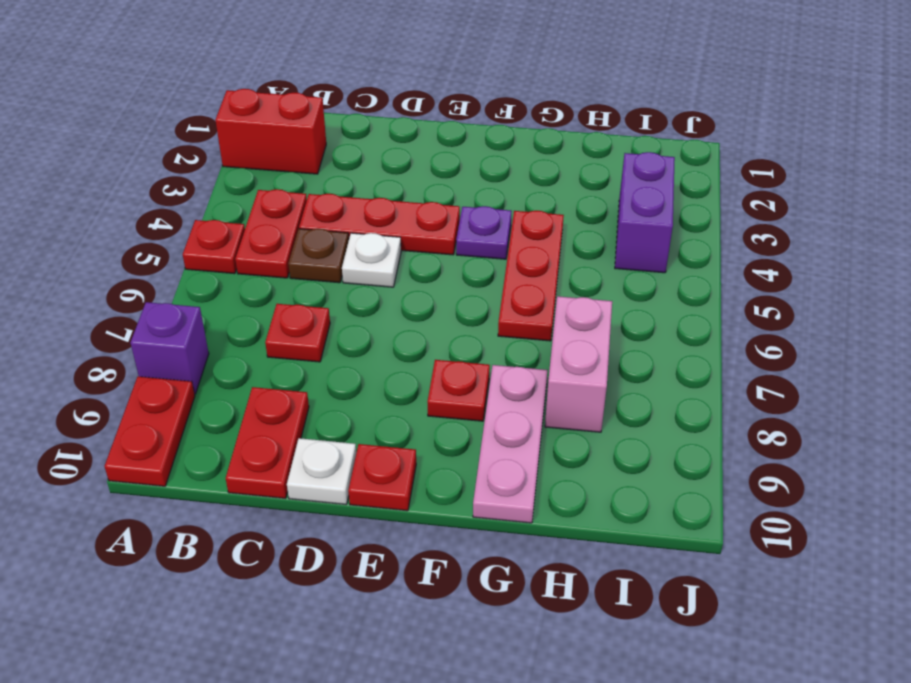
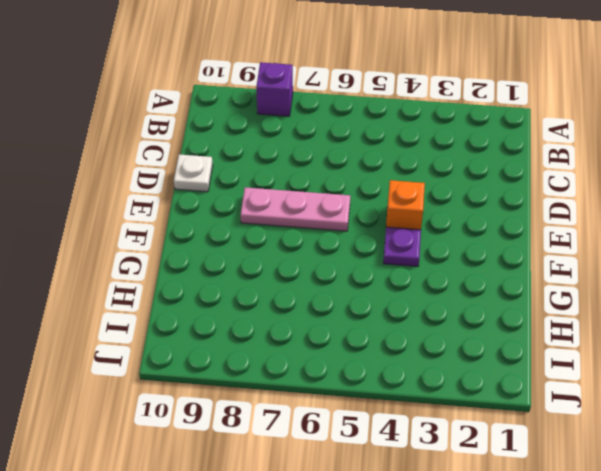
orange brick E4 level 1 -> red plate C4:E4 level 1
pink plate E6:E8 level 1 -> pink plate G8:G10 level 1
none -> red brick A2:B2 level 1
none -> red plate A5 level 1
none -> red plate A9:A10 level 1

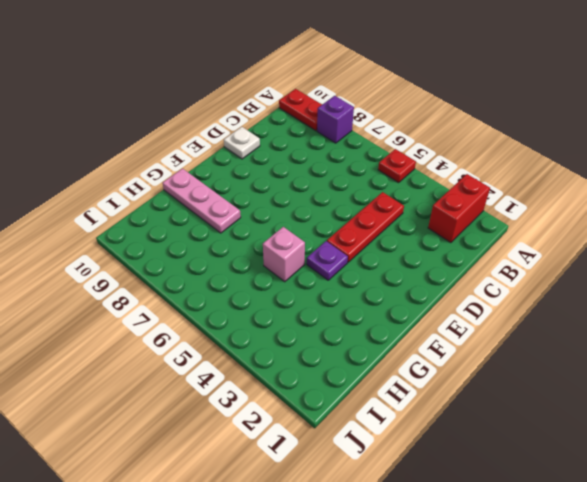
pink brick G5 level 1 -> red plate G4:G6 level 1
none -> red plate B4:B5 level 1
none -> brown plate C5 level 1
none -> red plate C7 level 1

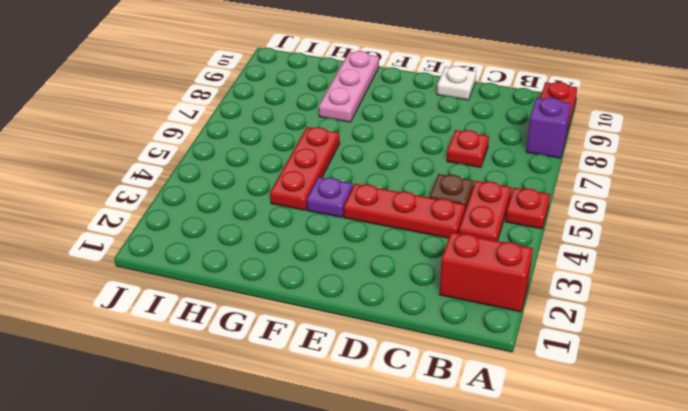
none -> red plate C9:C10 level 1
none -> white plate D5 level 1
none -> red plate E10 level 1

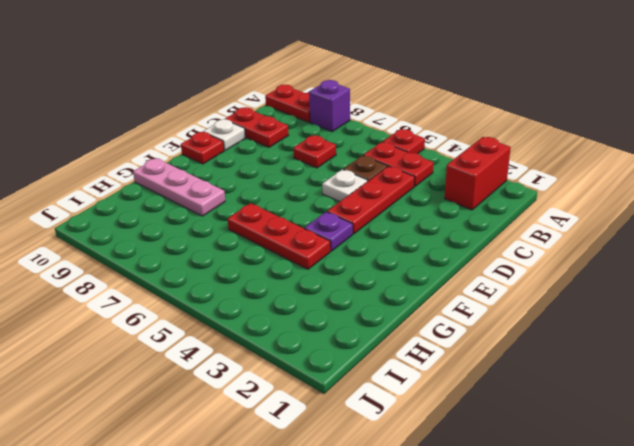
none -> red plate F8 level 1
none -> pink brick H7:H8 level 1
none -> purple brick I3:I4 level 1

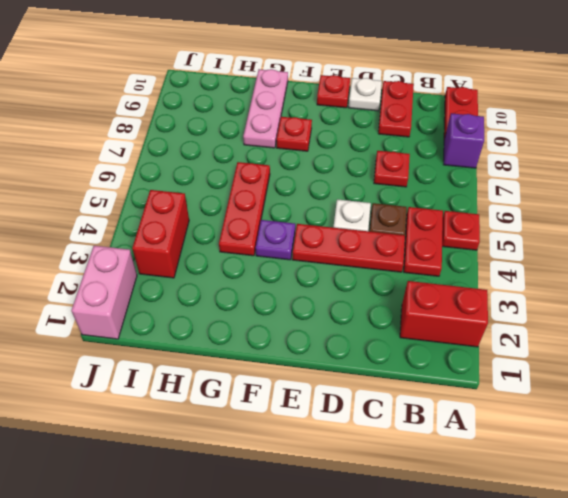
red brick I3:I4 level 1 -> purple brick I3:I4 level 1
pink brick J1:J2 level 1 -> pink brick H7:H8 level 1

